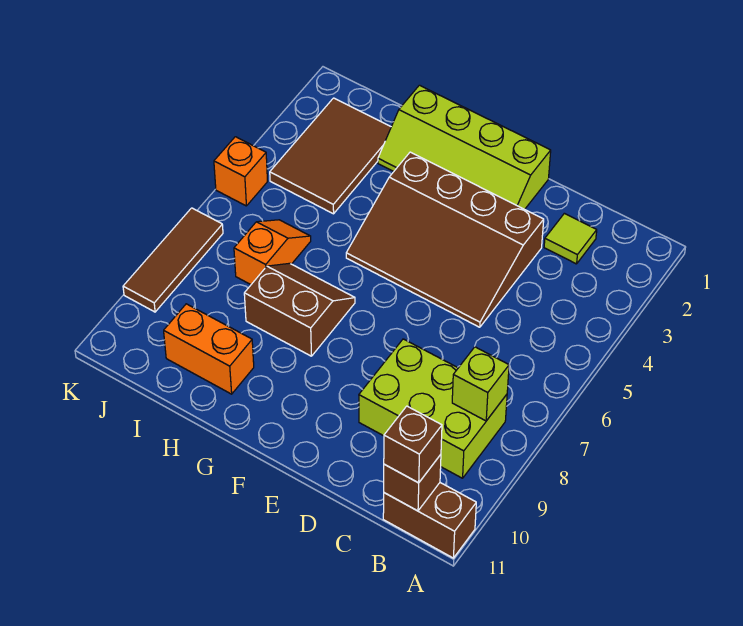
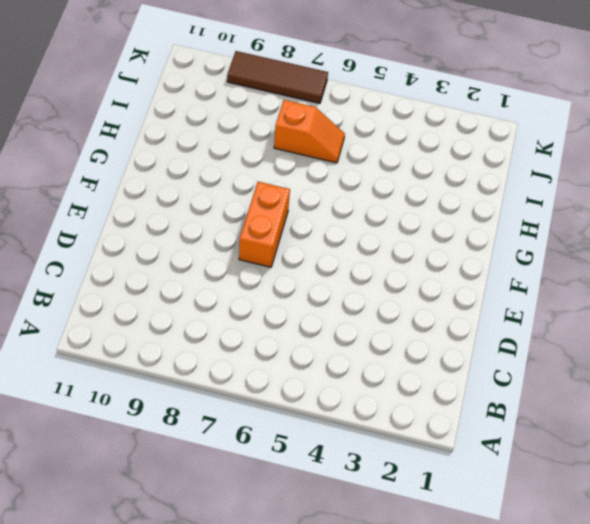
orange brick E7:F7 level 1 -> orange brick H10:I10 level 1
none -> brown brick A11:B11 level 1
none -> lime brick B8:D9 level 1
none -> lime tile C2 level 1

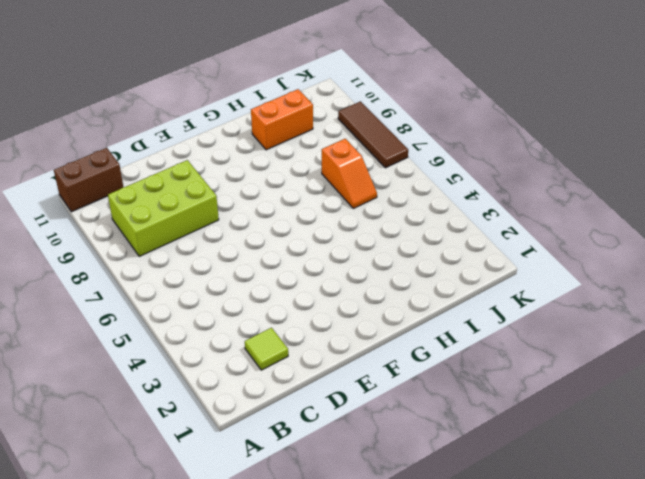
none -> brown slope D3:G5 level 1 top 3
none -> lime slope E1:H2 level 1 top 1
none -> brown slope G7:H8 level 1 top 8

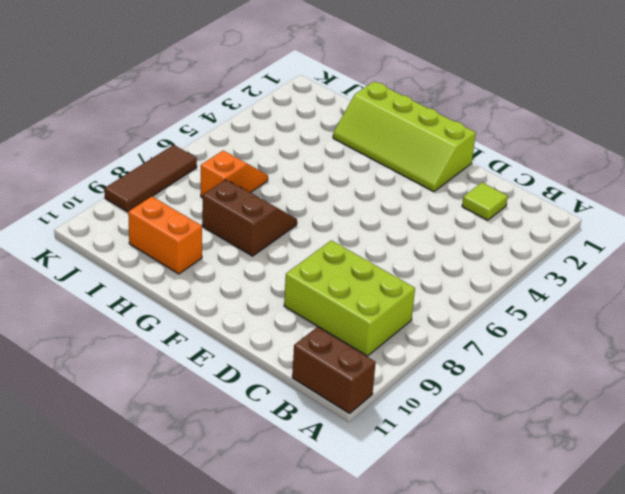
none -> brown slope D3:G5 level 1 top 3
none -> brown tile I2:J4 level 1
none -> orange brick K5 level 1

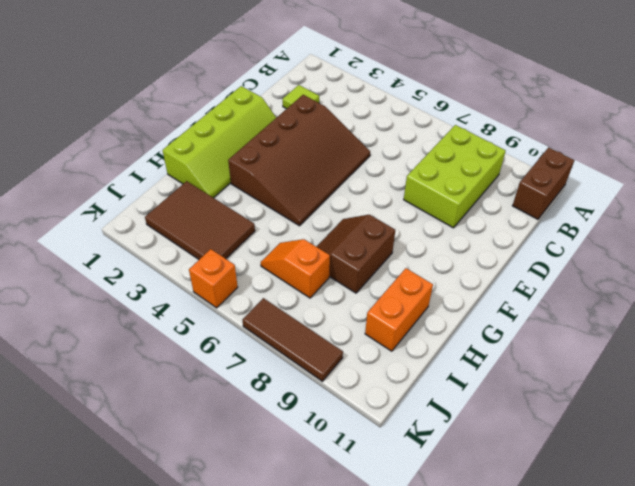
none -> lime brick B8 level 2
none -> brown brick B11 level 2
none -> brown brick B11 level 3

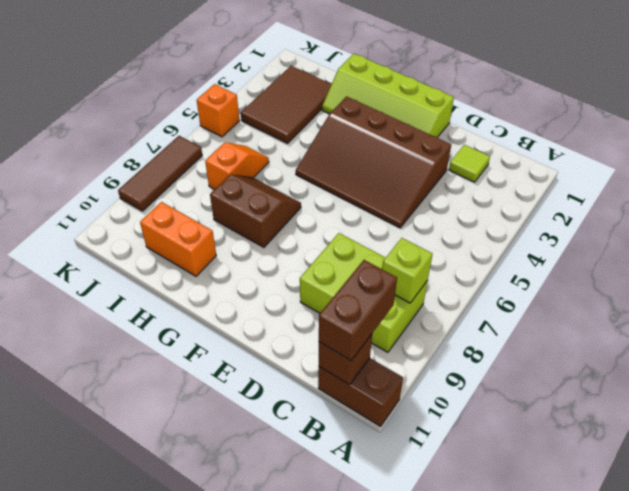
brown brick B10:B11 level 3 -> brown brick B11 level 3

